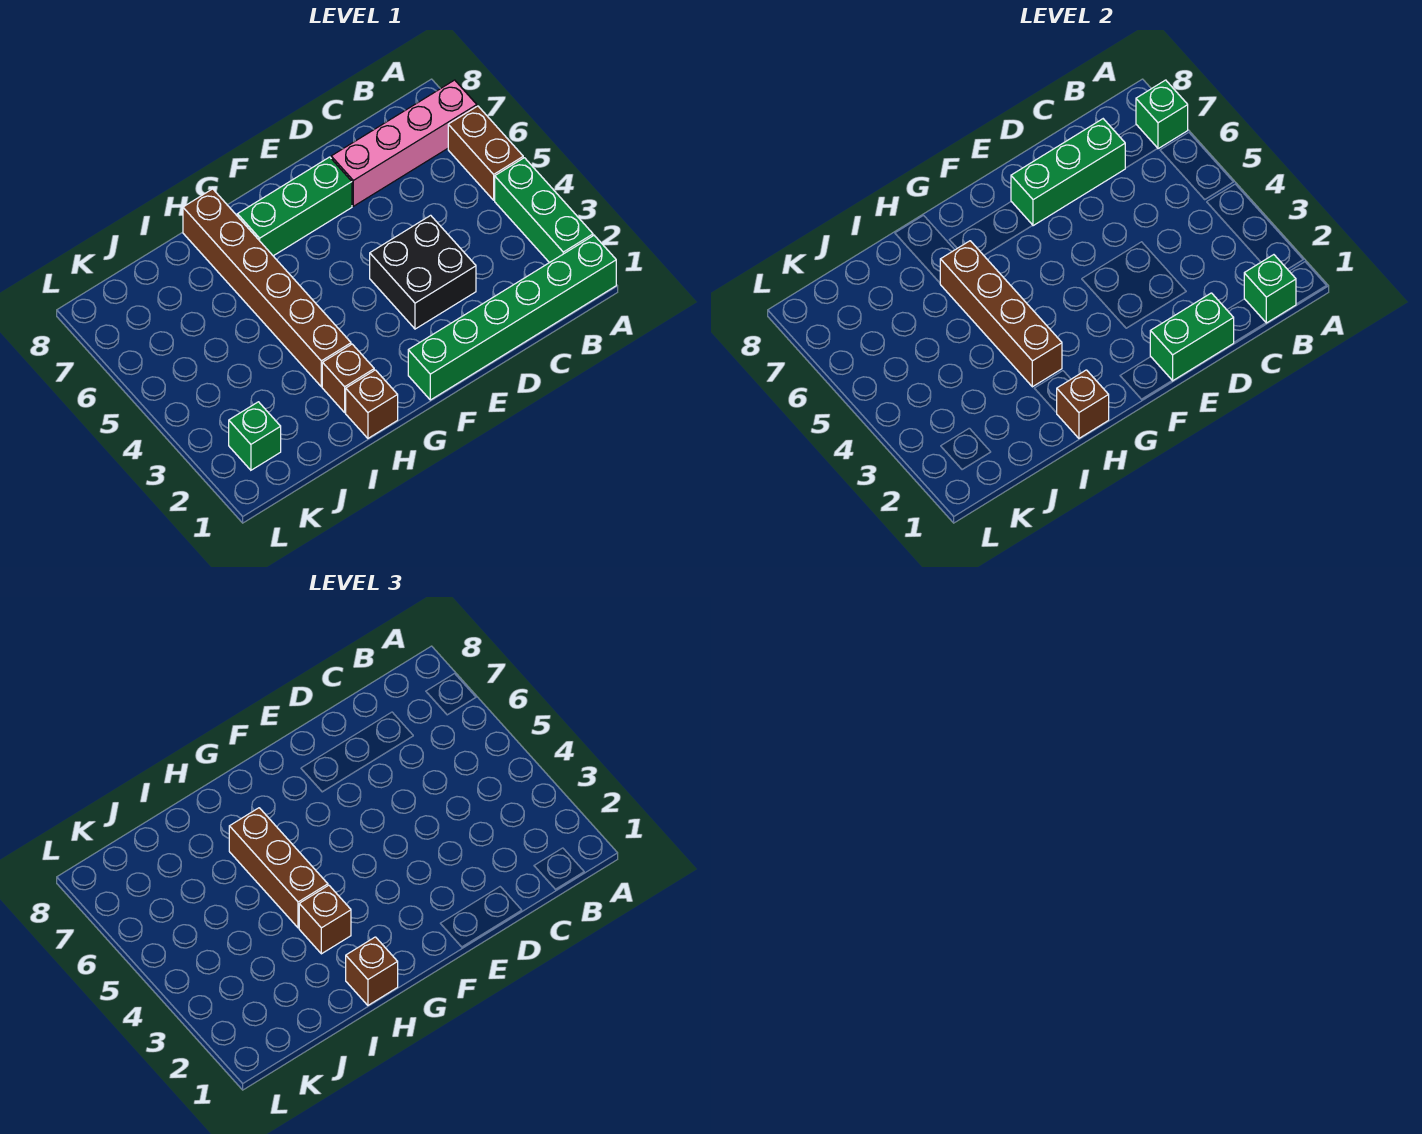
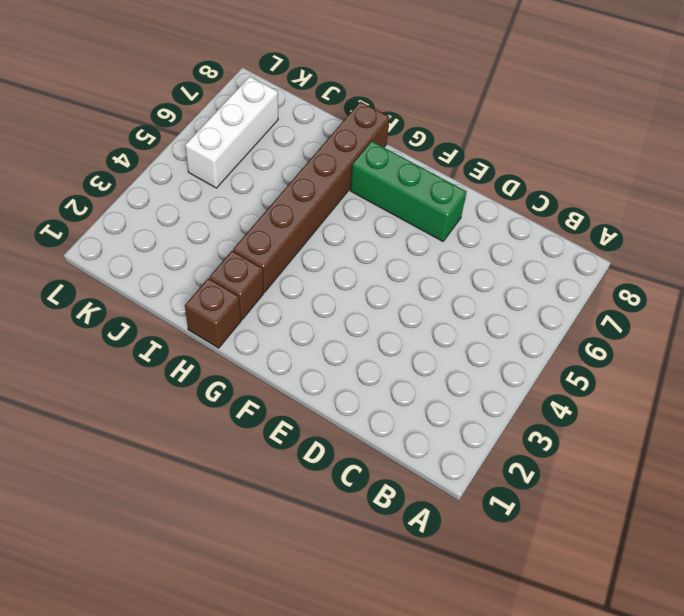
white brick K5:K7 level 1 -> none
none -> green brick A1:F1 level 1
none -> green brick A2:A4 level 1
none -> brown brick A5:A6 level 1

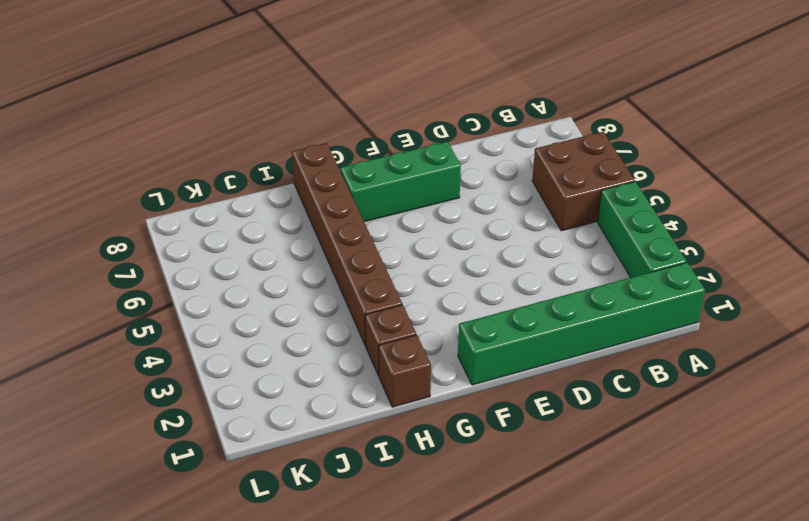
brown brick A5:B6 level 1 -> brown brick A5:A6 level 1
none -> pink brick A7:D7 level 1
none -> black brick D3:E4 level 1
none -> green brick K2 level 1

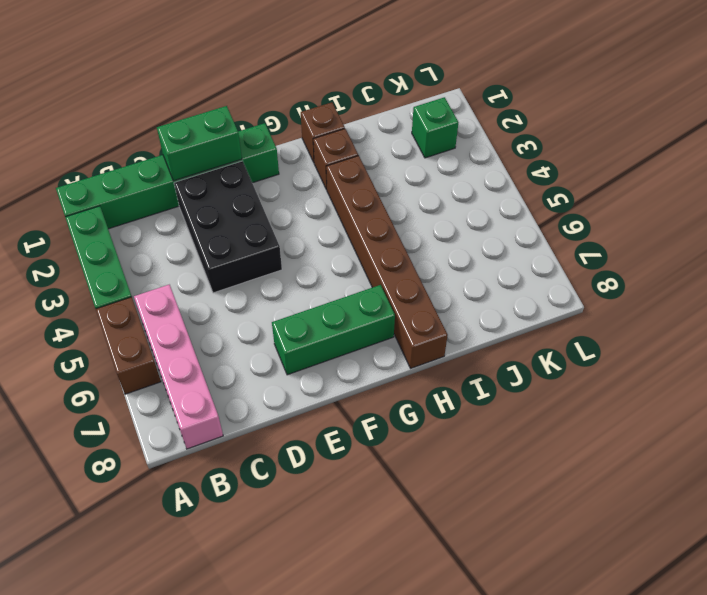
pink brick B5:B8 level 1 -> pink brick A7:D7 level 1
black brick D2:E4 level 1 -> black brick D3:E4 level 1
none -> green brick A7 level 2
none -> green brick B1 level 2
none -> green brick C7:E7 level 2

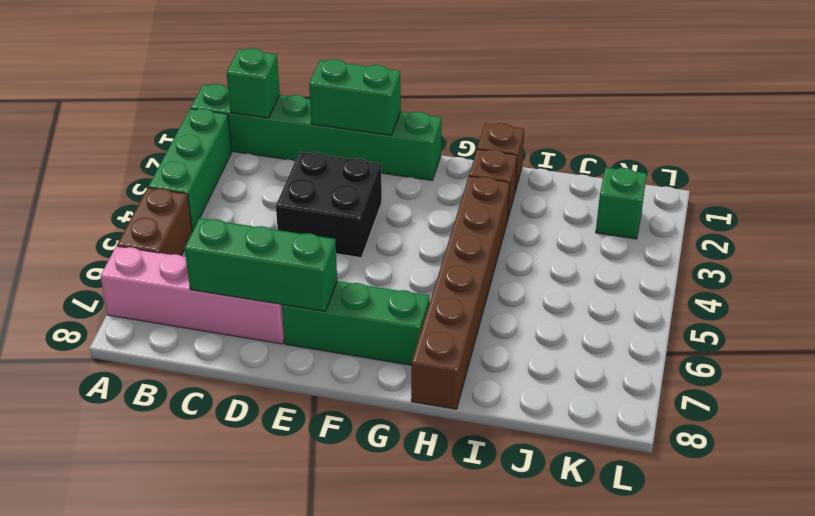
none -> green brick A7 level 2
none -> brown brick H1 level 2
none -> brown brick H3:H6 level 2

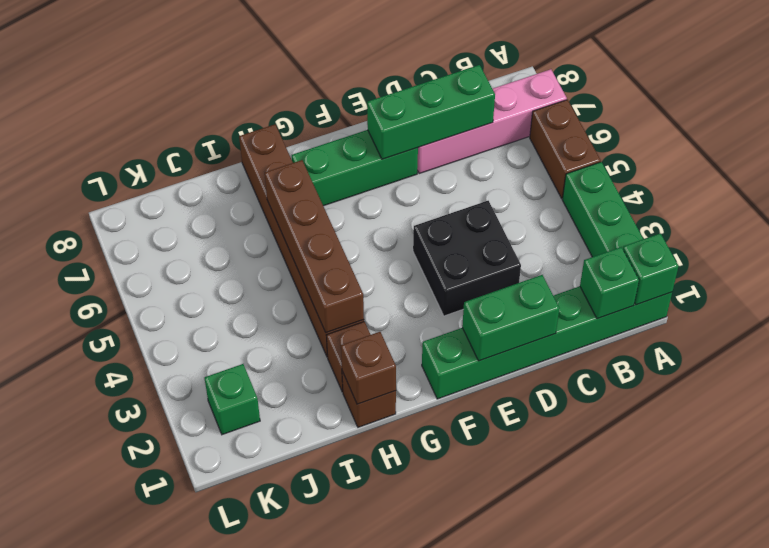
green brick A1 level 2 -> green brick A7 level 2
none -> brown brick H1 level 3
none -> brown brick H3 level 3
none -> brown brick H4:H6 level 3

